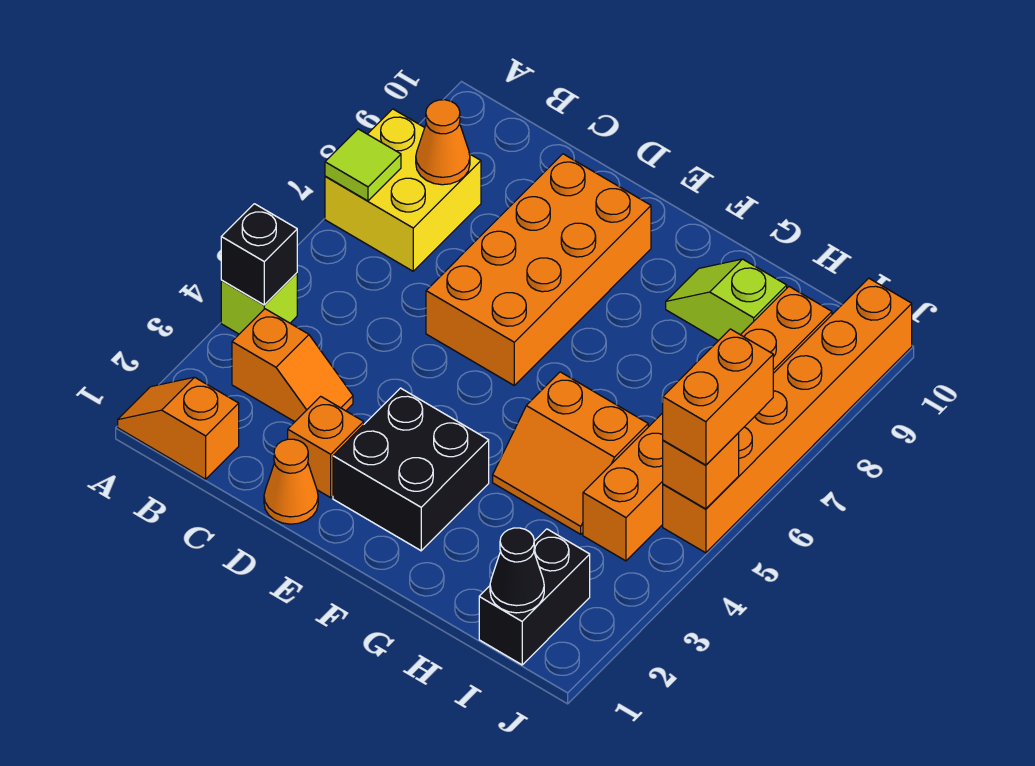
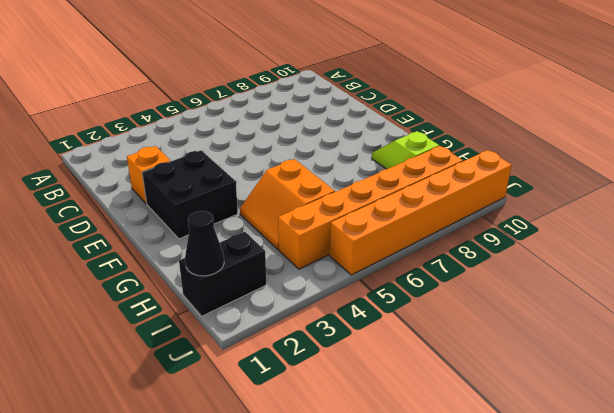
none -> orange slope A1:B1 level 1 top B
none -> lime brick A4 level 1
none -> yellow brick A7:B8 level 1

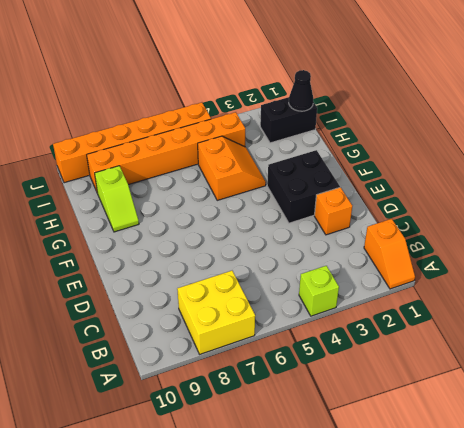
none -> orange slope B3:C3 level 1 top B
none -> orange cone D1 level 1
none -> orange brick D6:E9 level 1

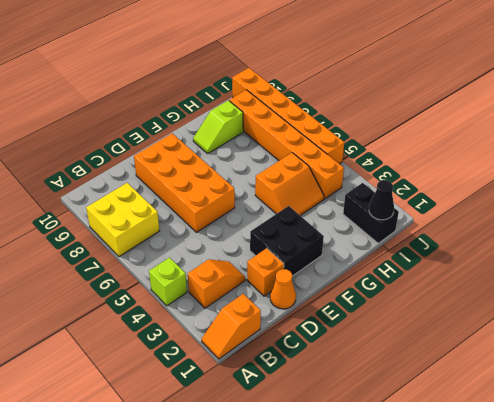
none -> black brick A4 level 2
none -> lime tile A7 level 2
none -> orange cone B8 level 2

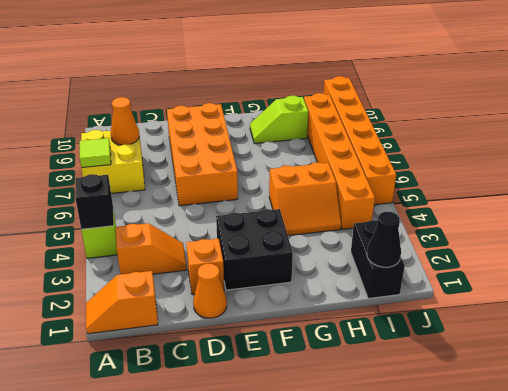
none -> orange brick J5 level 2
none -> orange brick J5:J6 level 3

